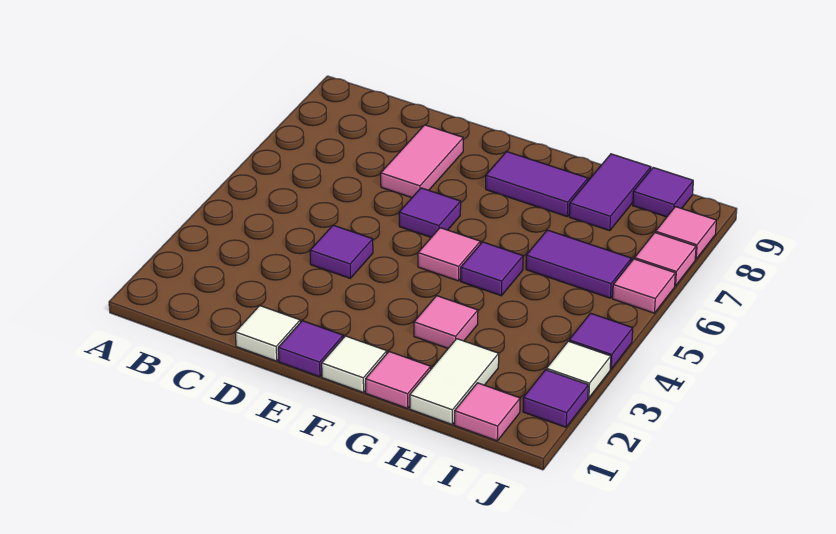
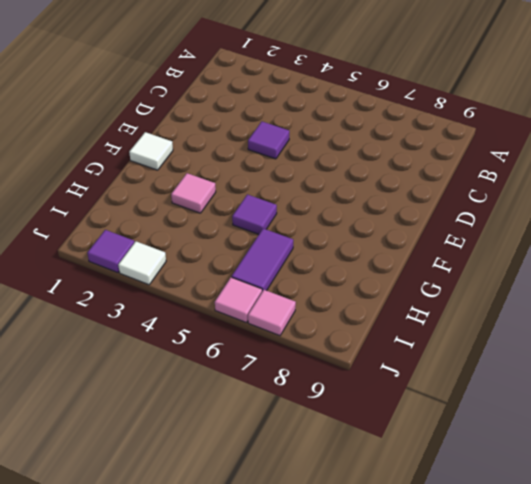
none -> white tile D1 level 1
none -> pink tile D7:D8 level 1
none -> purple tile E1 level 1

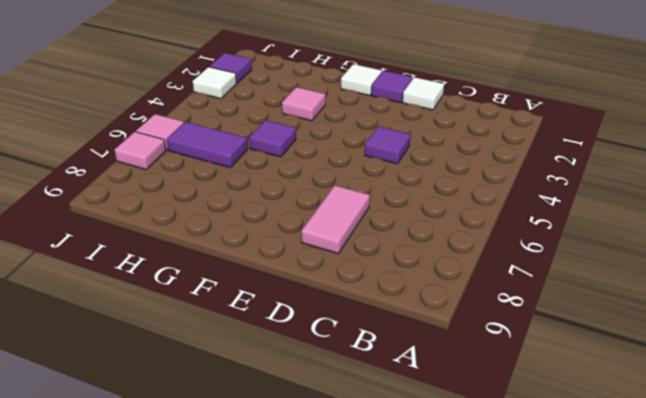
none -> purple tile E6 level 1
none -> pink tile F5 level 1
none -> purple tile F8:G8 level 1

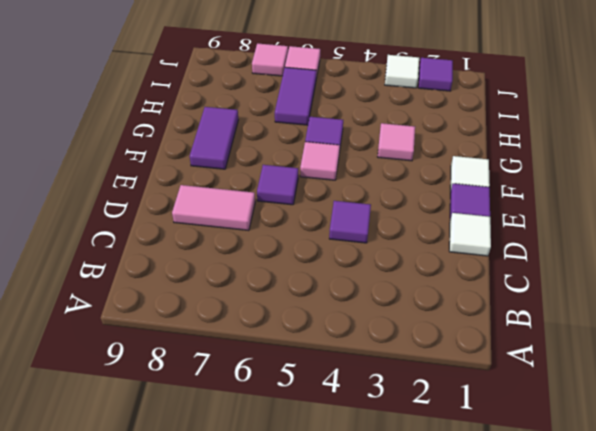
none -> pink tile G1 level 1
none -> white tile H1:H2 level 1
none -> purple tile H8:H9 level 1

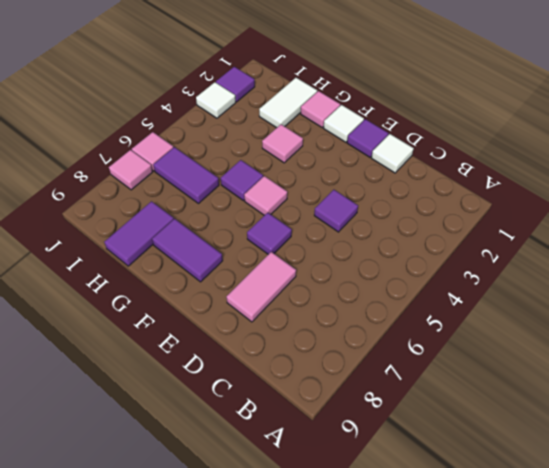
none -> pink tile I1 level 1
none -> purple tile I9 level 1
none -> purple tile J4 level 1

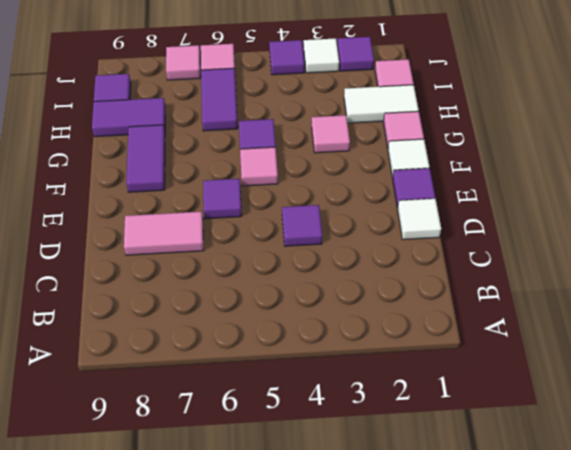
none -> pink tile J8 level 1

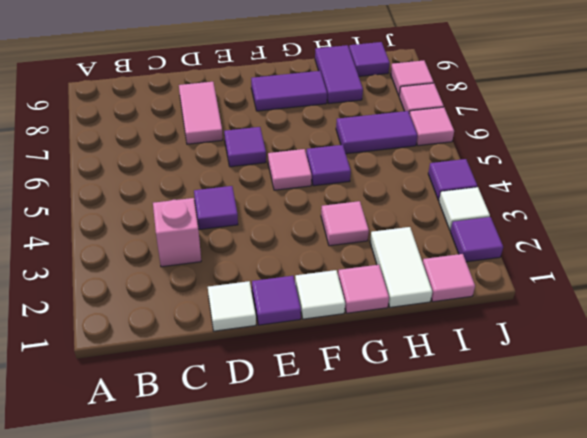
pink brick C3 level 1 -> none

